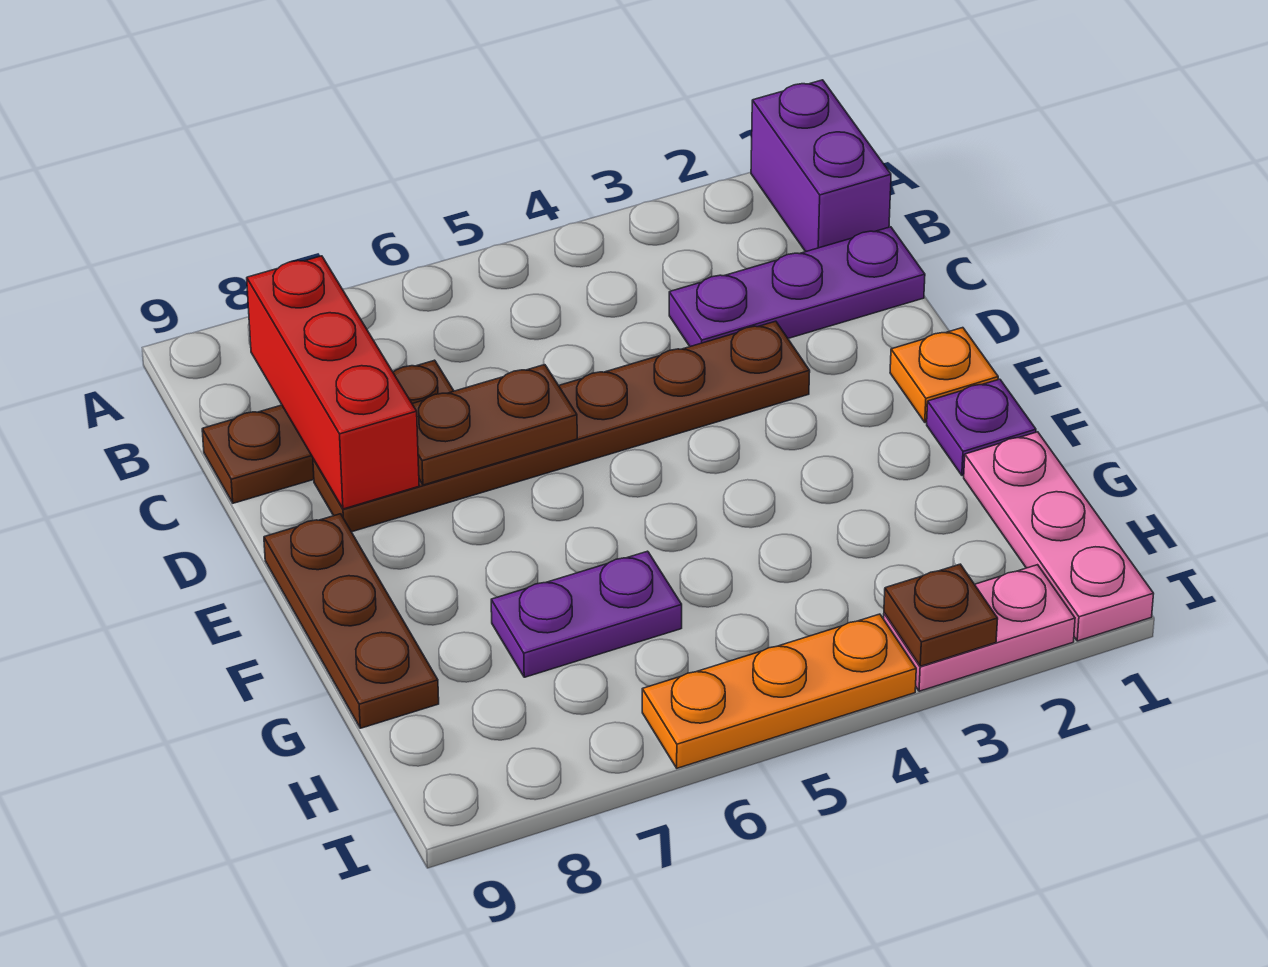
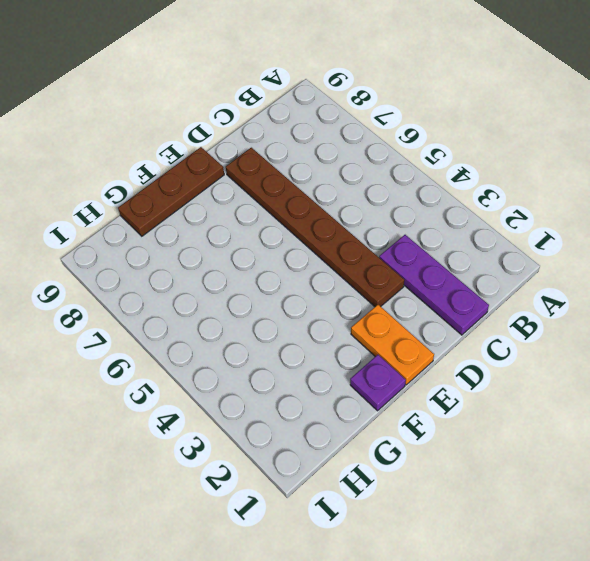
orange plate E1:E2 level 1 -> orange plate E1 level 1
none -> purple brick A1:B1 level 1
none -> brown plate C7:C9 level 1
none -> pink plate G1:I1 level 1

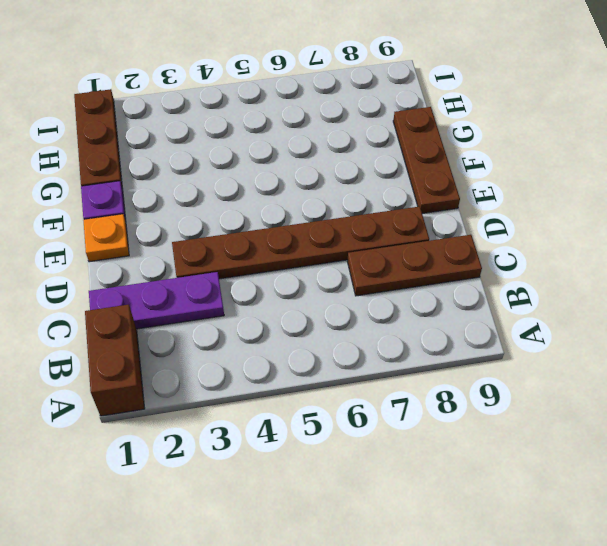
brown brick A1:B1 level 1 -> purple brick A1:B1 level 1
brown plate G1:I1 level 1 -> pink plate G1:I1 level 1
none -> purple plate G6:G7 level 1
none -> pink plate I2:I3 level 1
none -> orange plate I4:I6 level 1

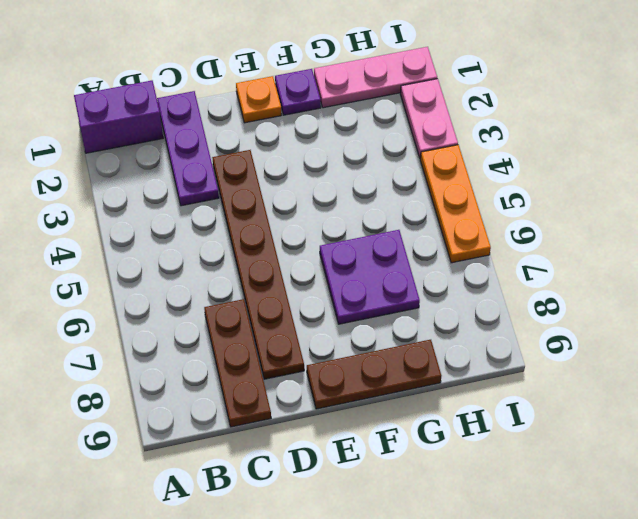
purple plate F6:G7 level 1 -> purple plate G6:G7 level 1
none -> red brick B8:D8 level 2
none -> brown plate D6:D7 level 2
none -> brown plate I3 level 2

